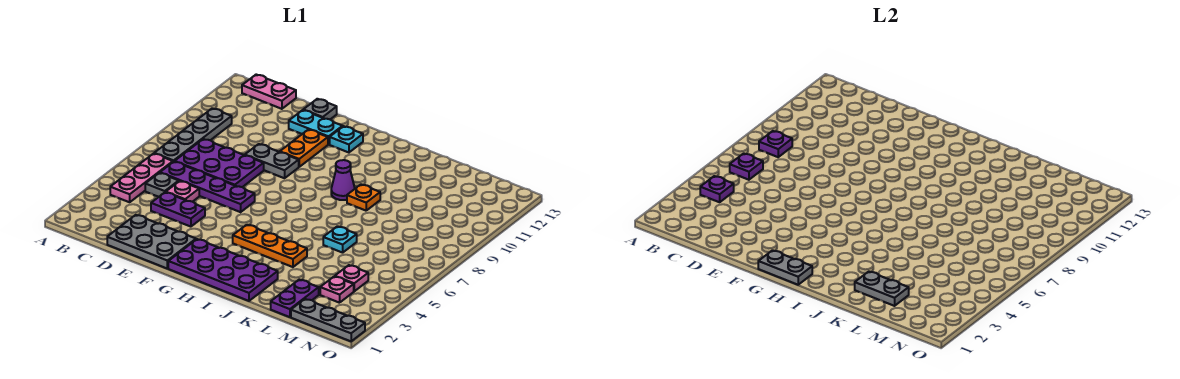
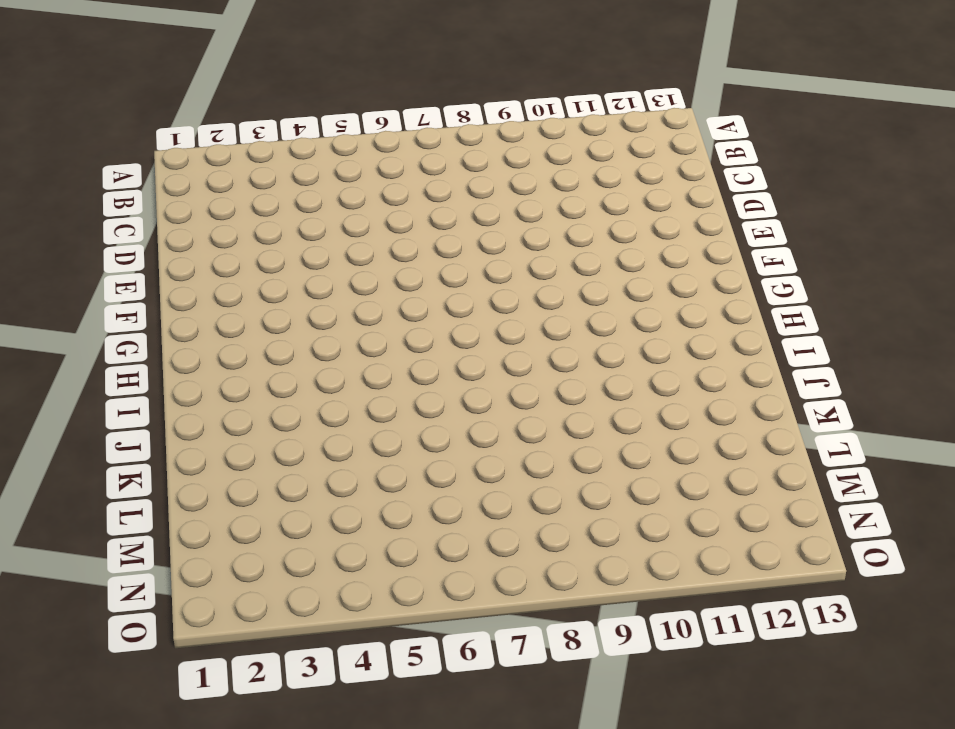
none -> pink plate B4:B6 level 1
none -> grey plate B7:B10 level 1
none -> pink plate B13:C13 level 1

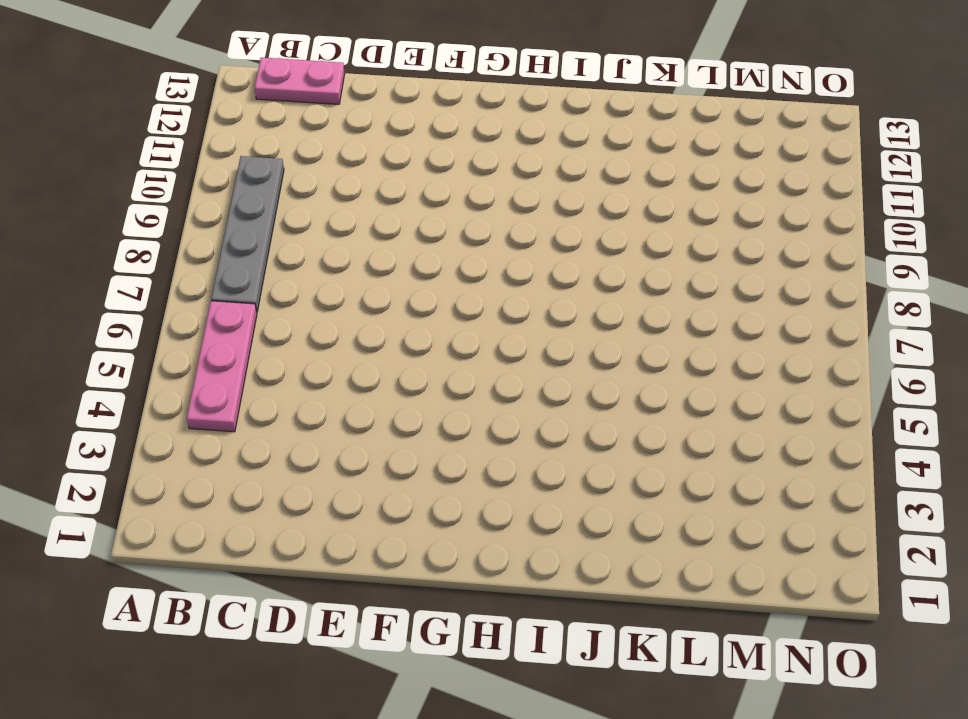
none -> grey plate C5 level 1
none -> purple plate C6:F6 level 1
none -> purple plate C7:E8 level 1

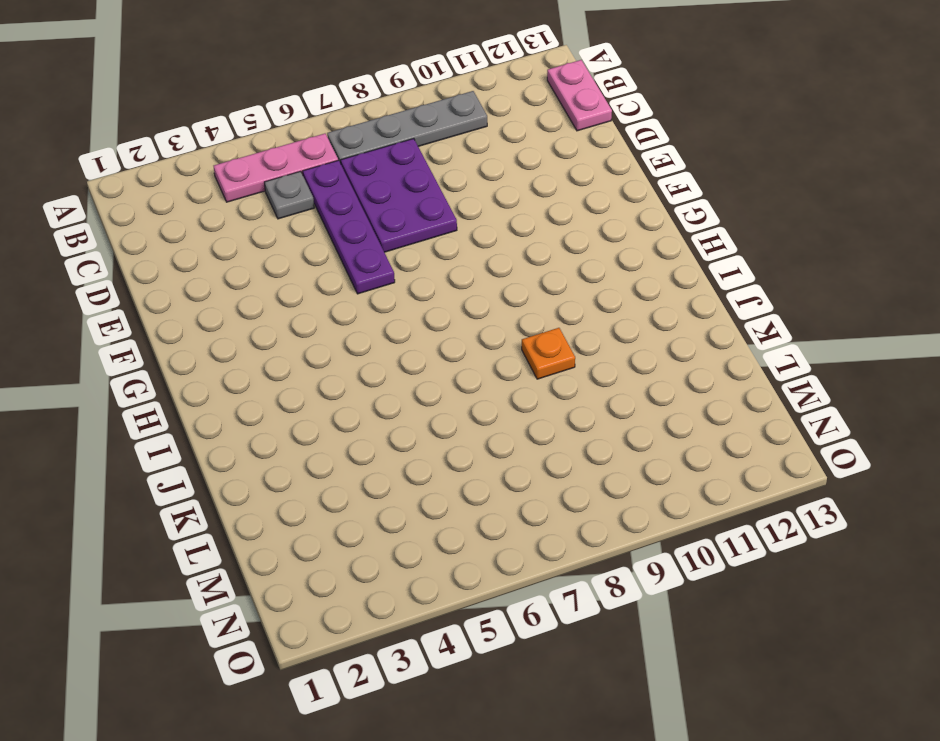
none -> grey plate D1:F2 level 1
none -> purple plate D4:E4 level 1
none -> pink plate D5 level 1

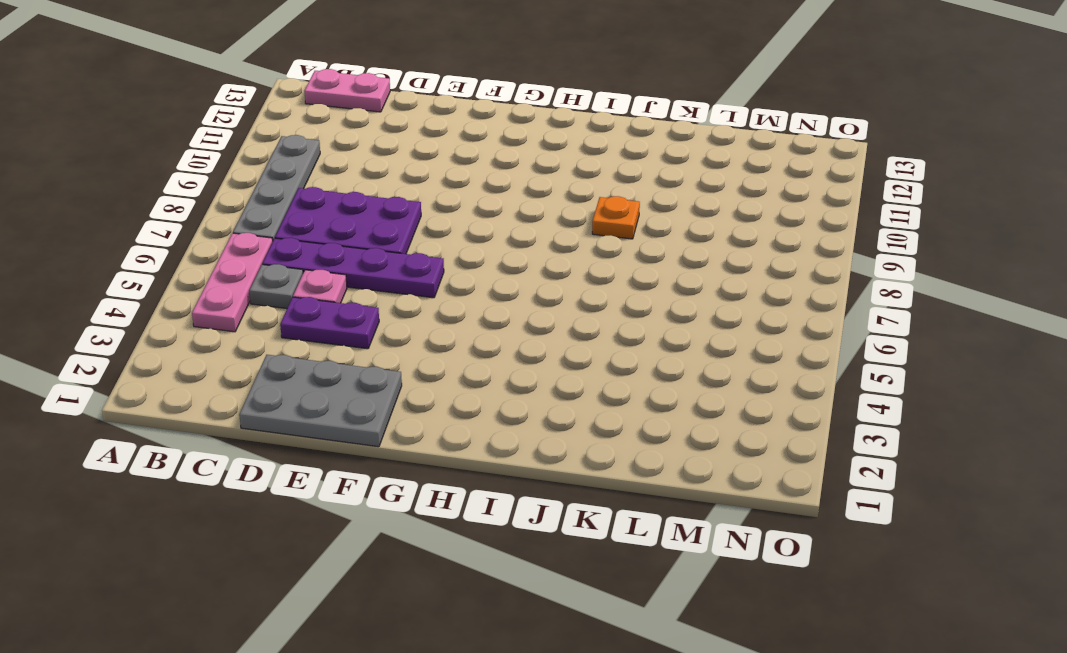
none -> grey plate E9:F9 level 1
none -> cyan plate E12:F12 level 1
none -> grey plate E13 level 1

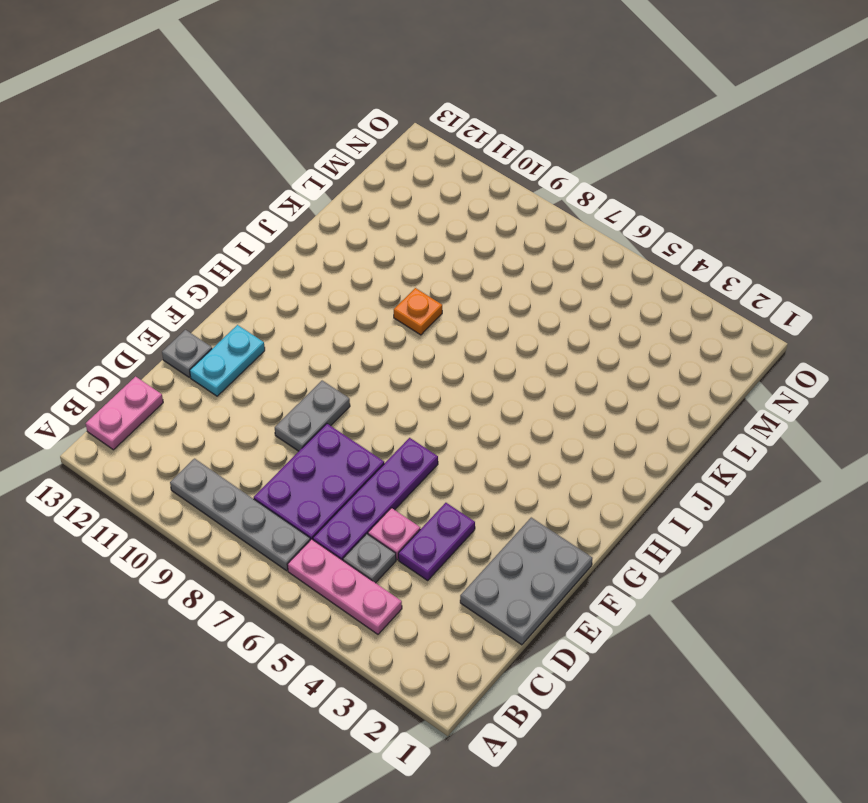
none -> orange plate F10:F11 level 1
none -> purple plate G1:J2 level 1
none -> cyan plate G12 level 1

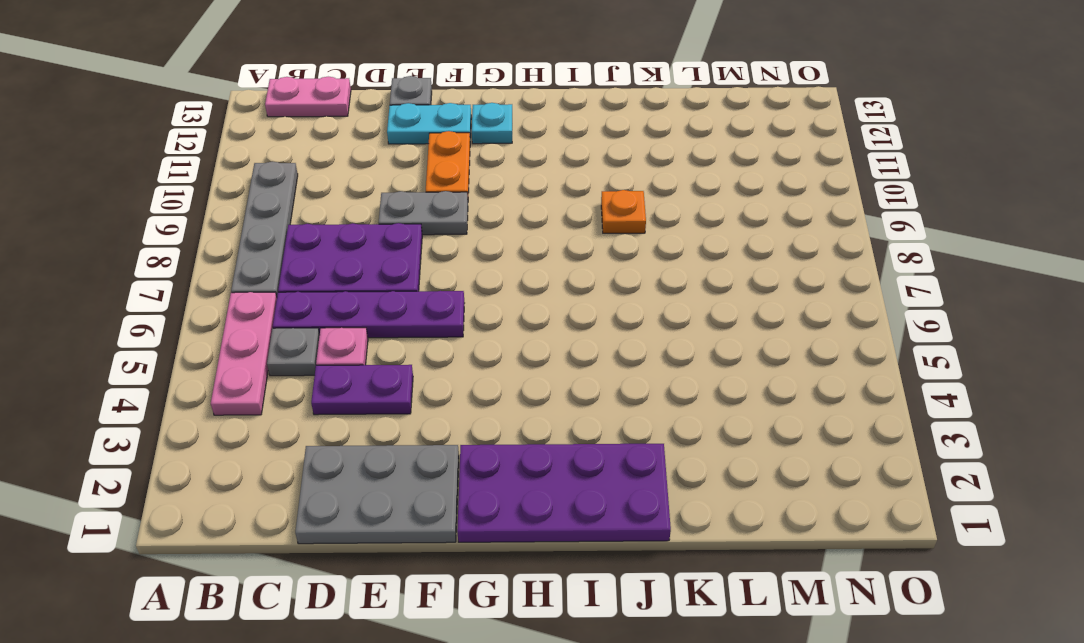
none -> orange plate H4:J4 level 1
none -> purple cone I9 level 1
none -> cyan plate K6 level 1

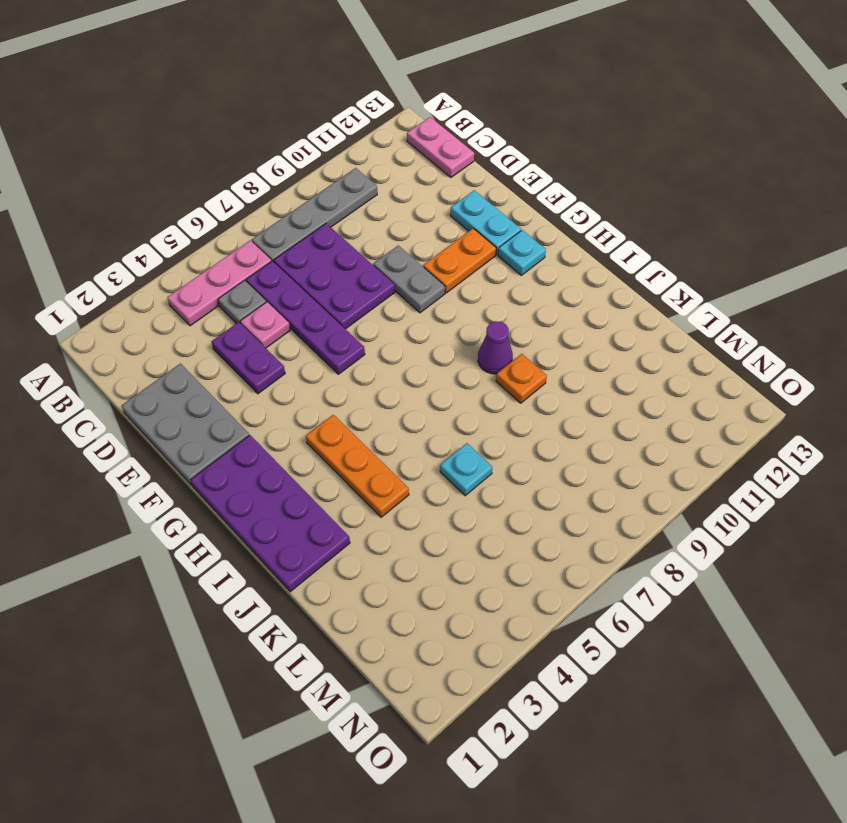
none -> grey plate E13 level 1
none -> purple plate L1:L2 level 1
none -> grey plate M1:O1 level 1

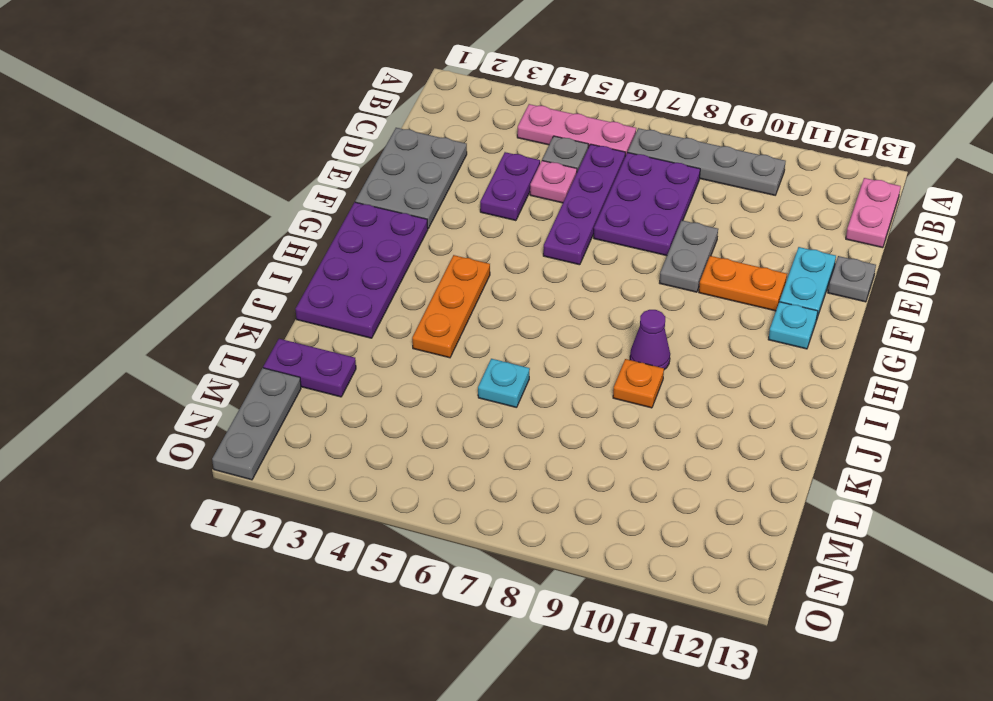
none -> pink plate M3 level 1
none -> pink plate M4 level 1
none -> purple plate B4 level 2

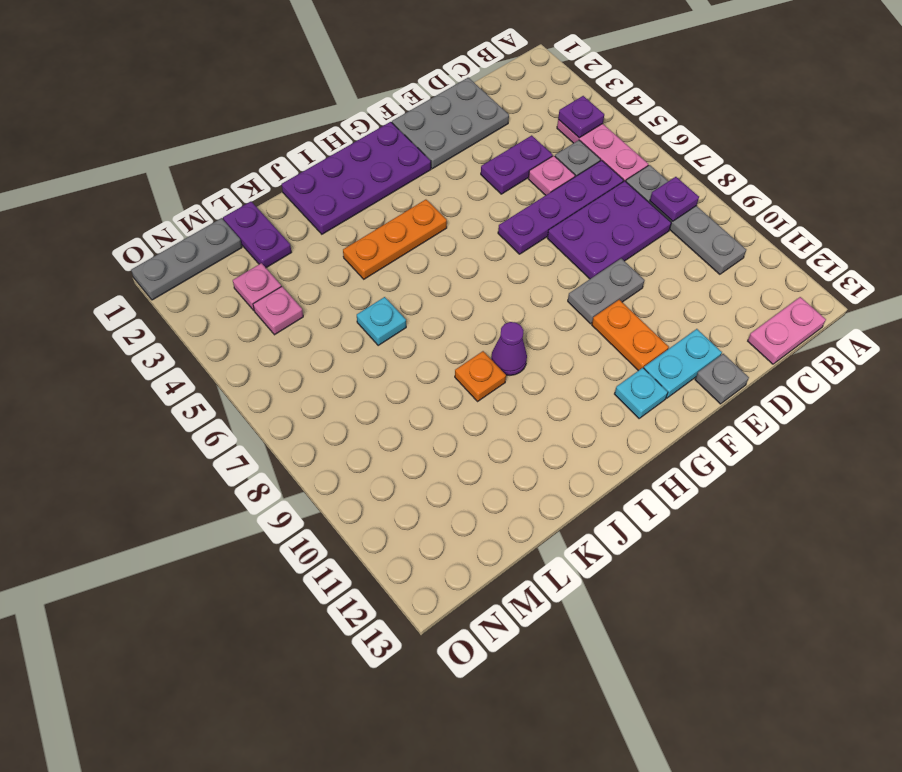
none -> purple plate B6 level 2
none -> grey plate G1:H1 level 2
none -> grey plate K2:L2 level 2

